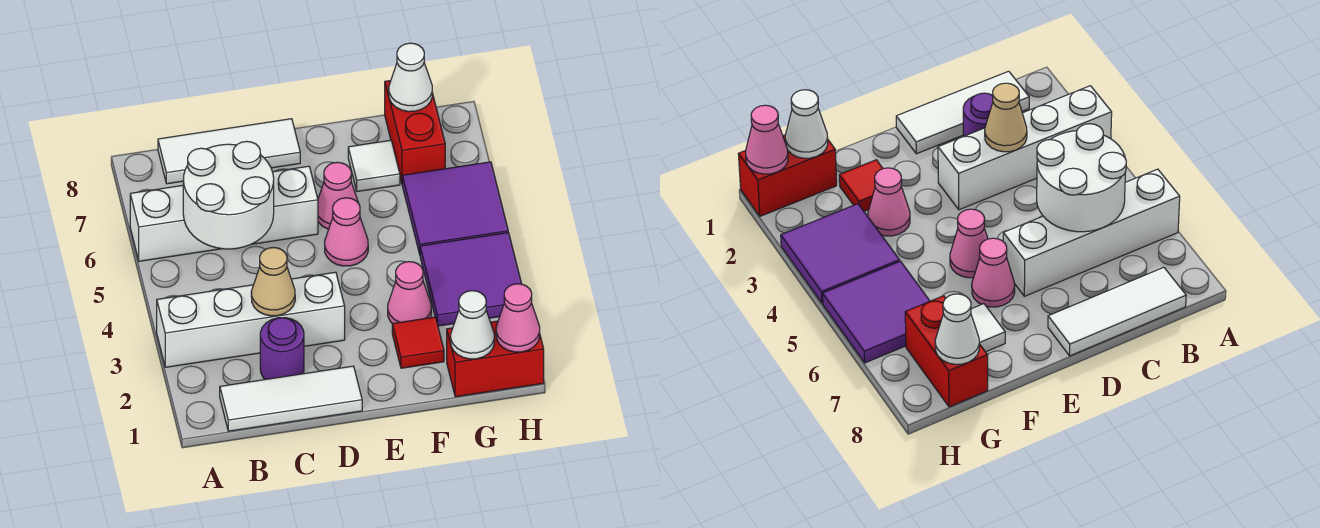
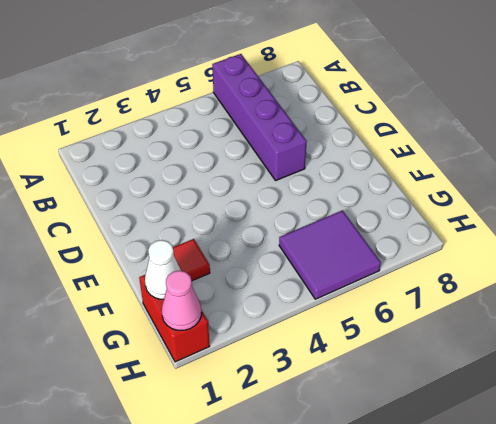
purple brick A6:D6 level 1 -> white brick A6:D6 level 1
none -> white brick A3:D3 level 1
none -> white tile B1:D1 level 1
none -> white tile B8:D8 level 1

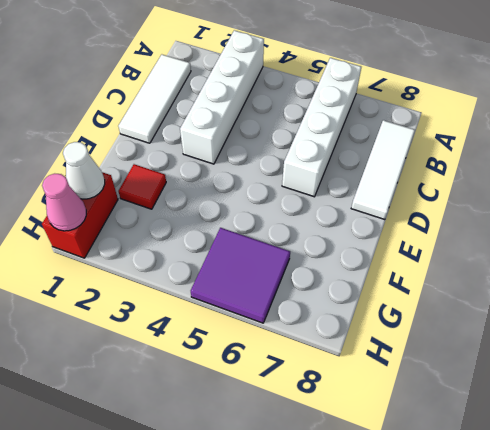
none -> purple round brick C2 level 1
none -> pink cone E5 level 1
none -> pink cone E6 level 1

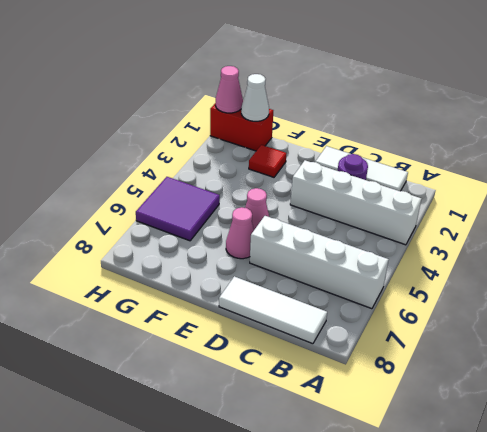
none -> pink cone F3 level 1
none -> white tile F7 level 1
none -> purple tile G3:H4 level 1

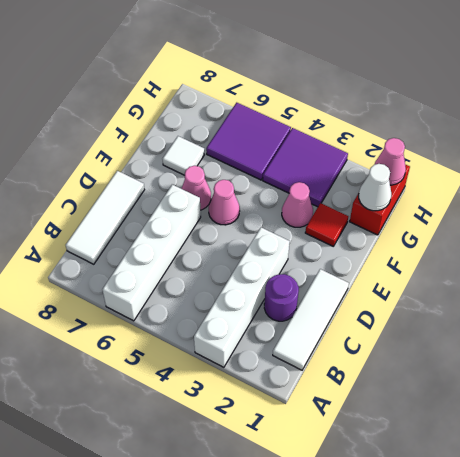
none -> red brick G7:G8 level 1
none -> white round brick B5:C6 level 2
none -> tan cone C3 level 2

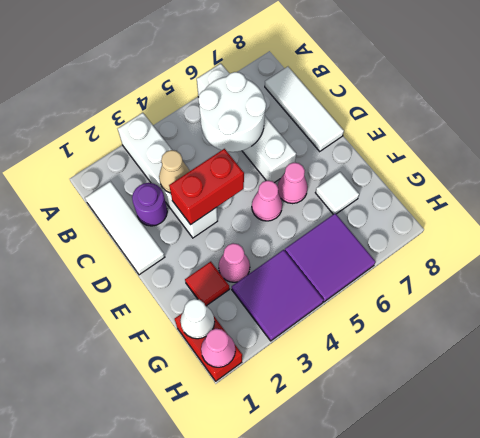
red brick D3:D4 level 2 -> red brick G7:G8 level 1
none -> white cone G8 level 2

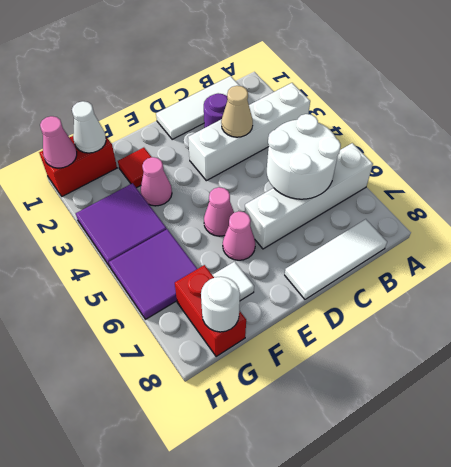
white round brick G8 level 2 -> white cone G8 level 2

